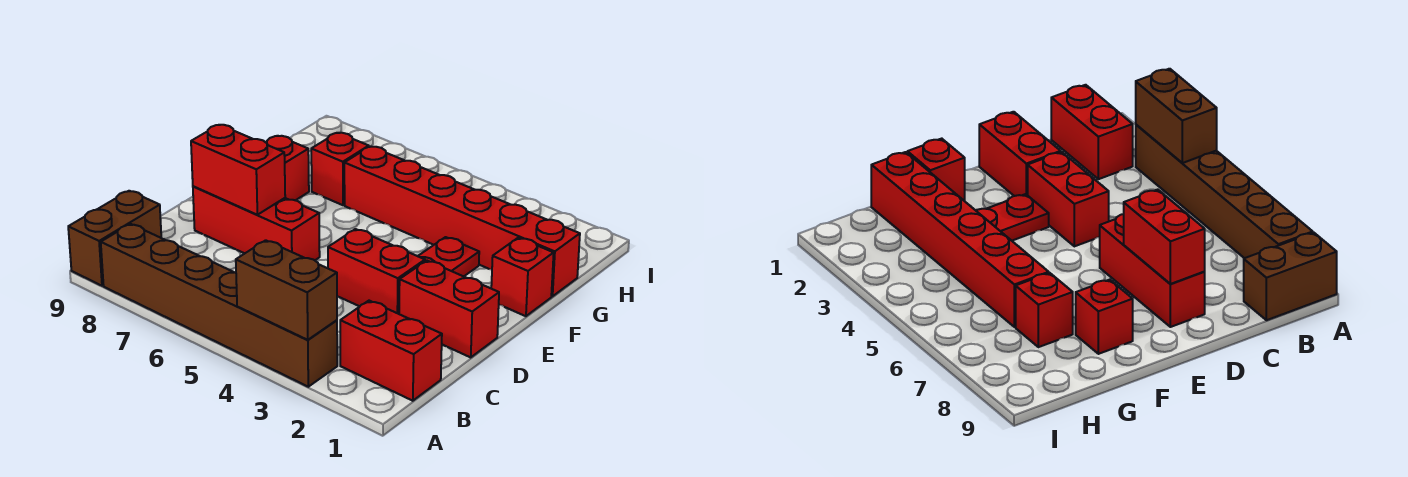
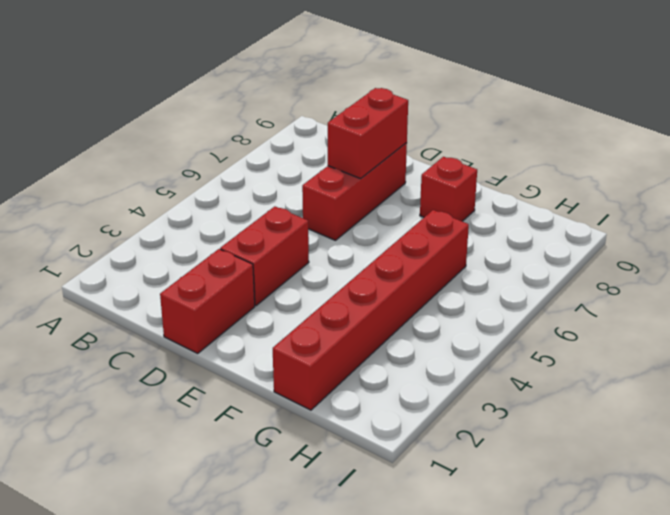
none -> brown brick A3:A8 level 1
none -> brown brick A9:B9 level 1
none -> red brick B1:B2 level 1

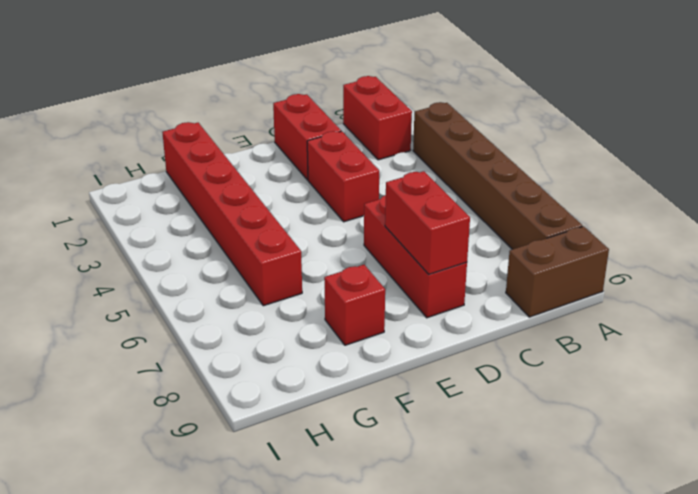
none -> red plate E3:F3 level 1
none -> red brick F1 level 1
none -> red brick G7 level 1

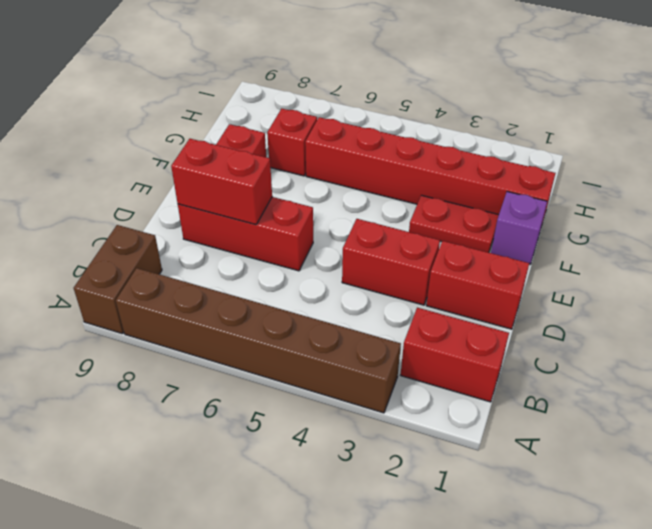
purple brick F1 level 1 -> red brick F1 level 1
red plate F2:F3 level 1 -> red plate E3:F3 level 1
none -> brown brick A3:A4 level 2

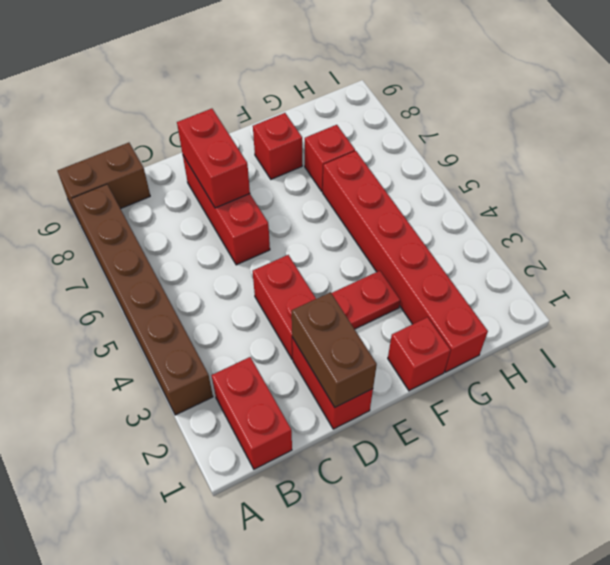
brown brick D1:D2 level 2 -> brown brick A3:A4 level 2

